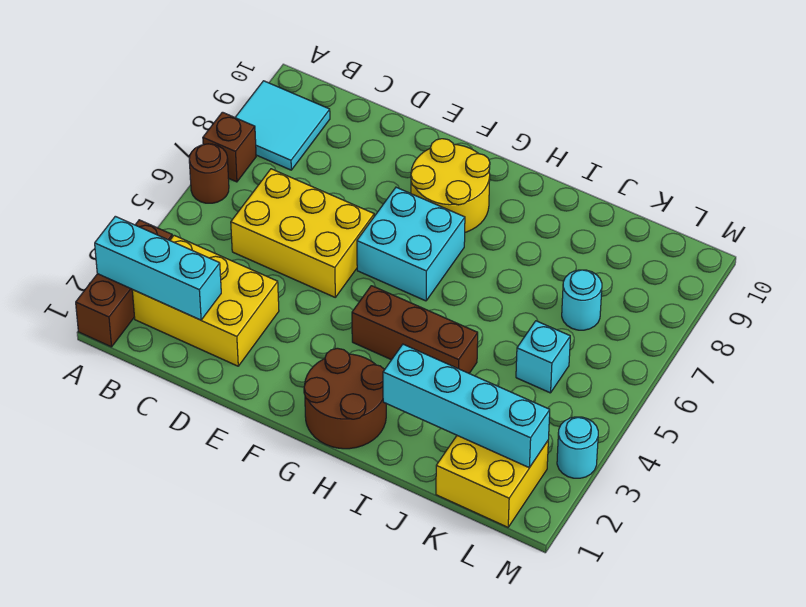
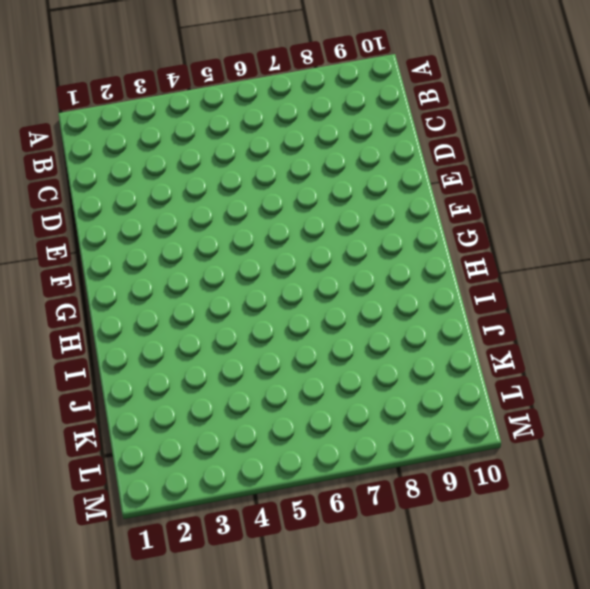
none -> brown brick A1:A3 level 1
none -> brown round brick A6 level 1
none -> brown brick A7 level 1

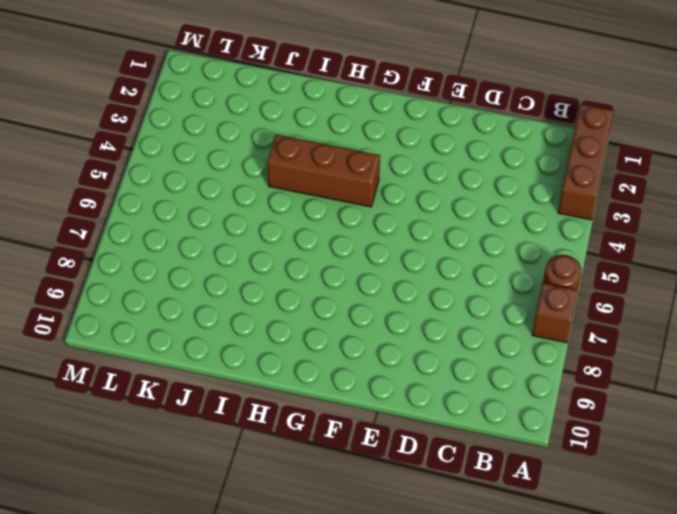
none -> cyan tile A8:B9 level 1
none -> yellow brick B2:D3 level 1
none -> yellow brick C5:E6 level 1

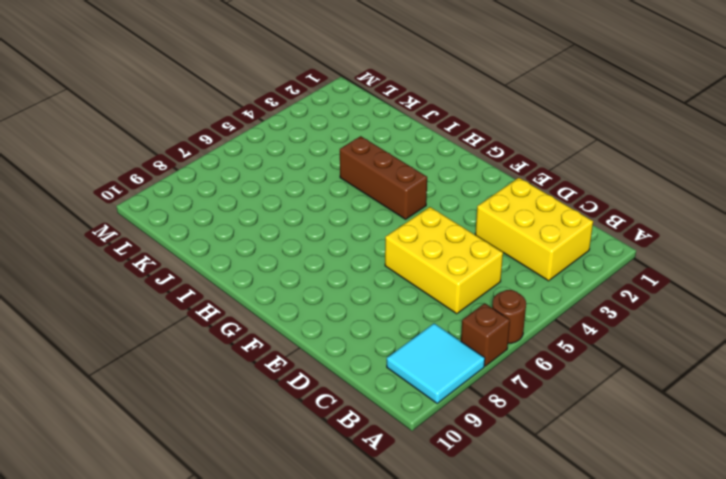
none -> brown brick A1:A3 level 1
none -> cyan brick F6:G7 level 1
none -> yellow round brick F8:G9 level 1

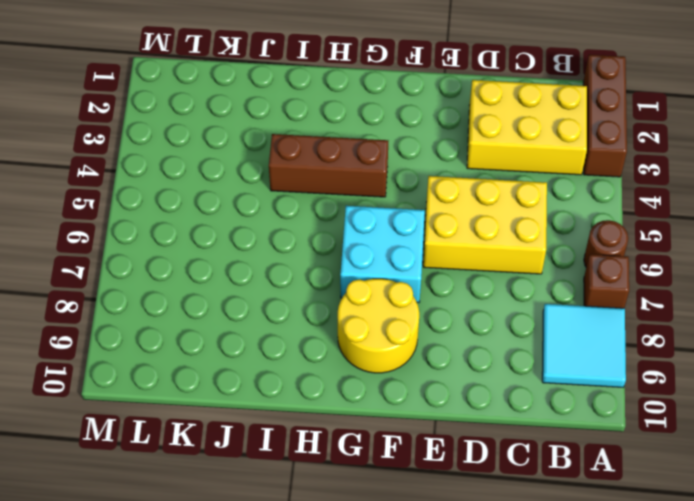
none -> brown round brick G1:H2 level 1
none -> yellow brick K1:L2 level 1
none -> cyan brick K5 level 1

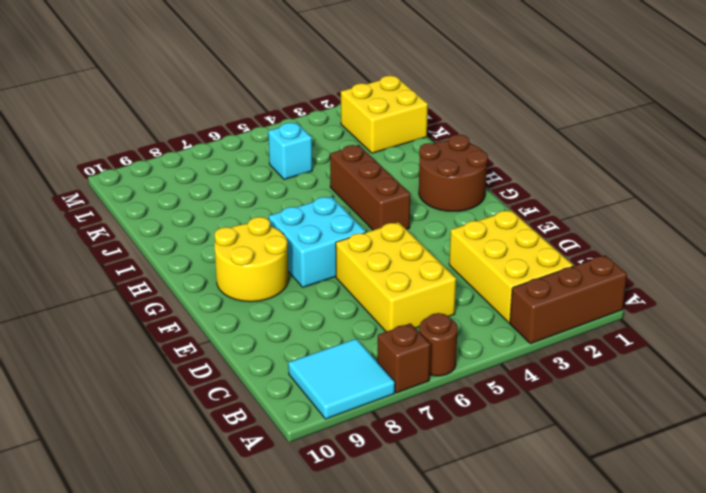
none -> cyan round brick K7 level 1
none -> cyan round brick M3 level 1
none -> cyan brick A2:C2 level 2

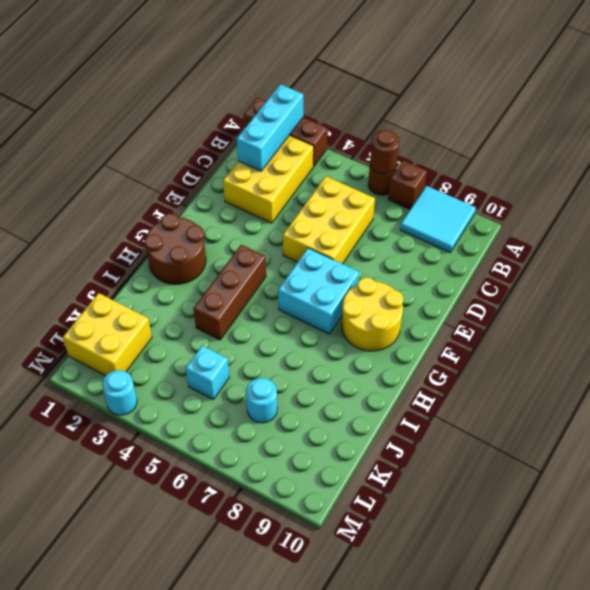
brown round brick A6 level 2 -> none
none -> cyan brick I2:L2 level 2

